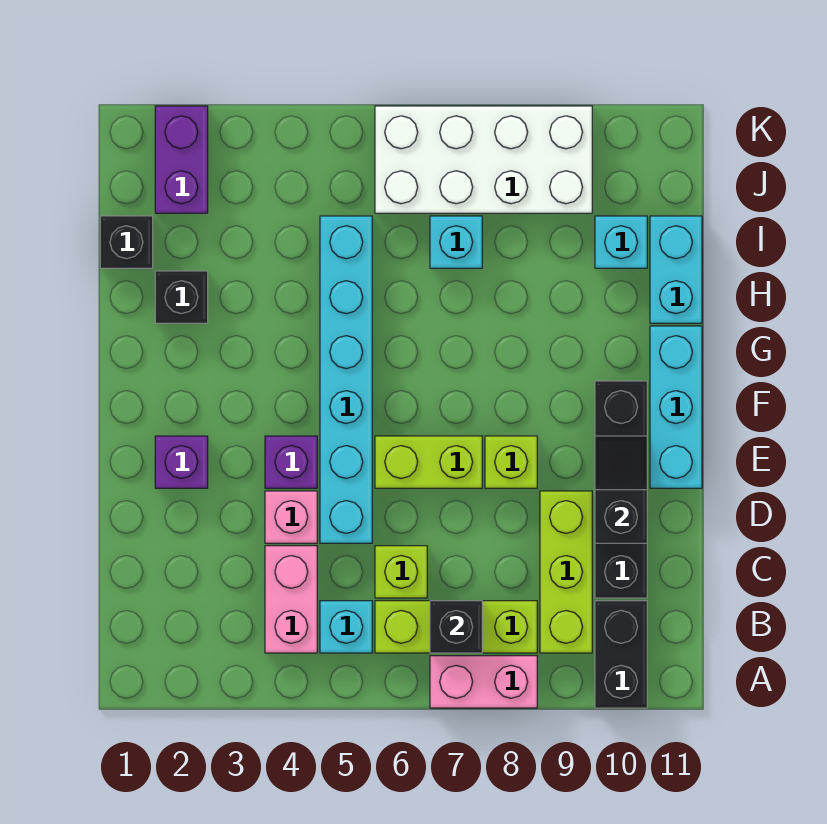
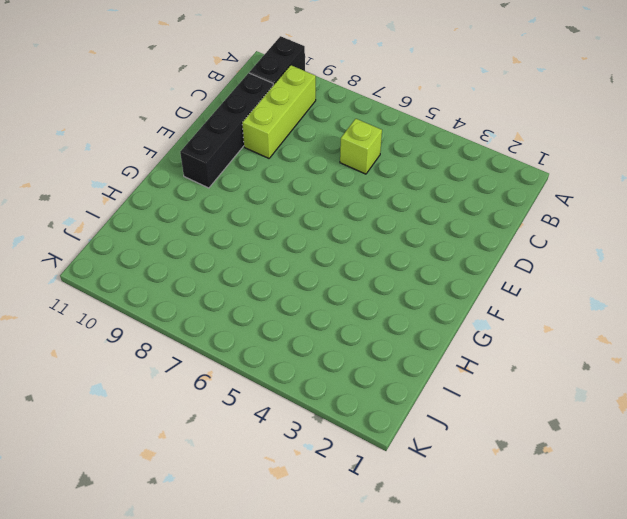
none -> pink brick A7:A8 level 1
none -> pink brick B4:C4 level 1
none -> cyan brick B5 level 1

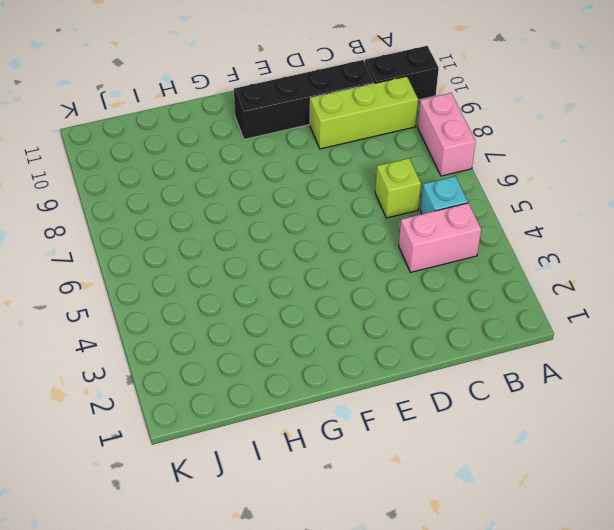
none -> lime brick B6:B8 level 1
none -> pink brick D4 level 1
none -> cyan brick D5:I5 level 1

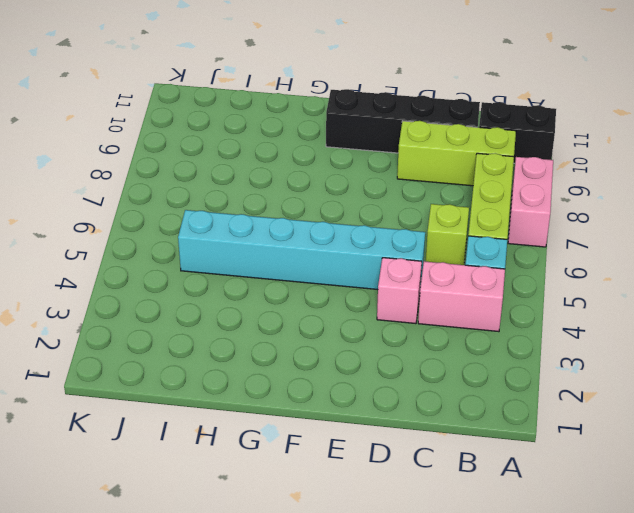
none -> purple brick E2 level 1
none -> purple brick E4 level 1
none -> lime brick E6:E7 level 1

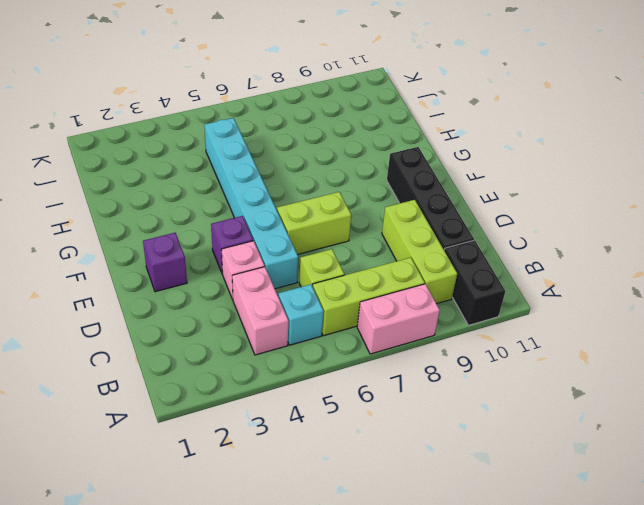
none -> lime brick E8 level 1
none -> cyan brick E11:G11 level 1
none -> black brick H2 level 1

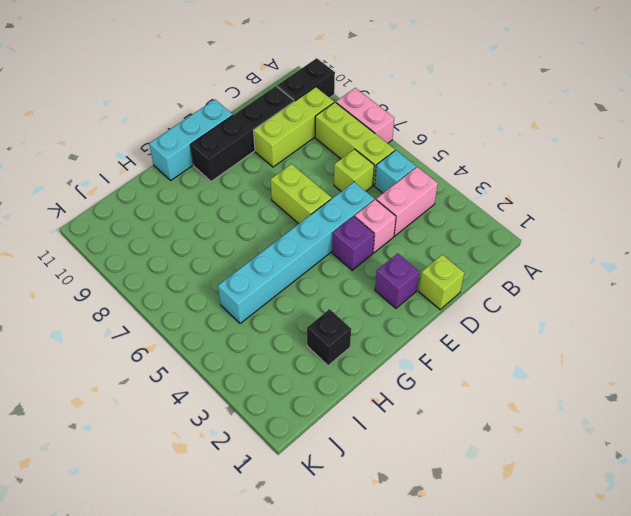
lime brick D1 level 1 -> lime brick E8 level 1
none -> cyan brick H11:I11 level 1
none -> black brick I1 level 1
none -> cyan brick I7 level 1

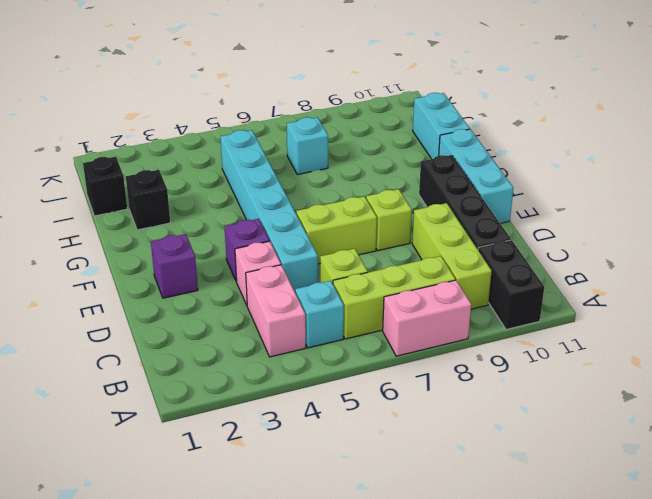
none -> cyan brick I10 level 1
none -> purple brick J2:K2 level 1
none -> white brick J6:K9 level 1

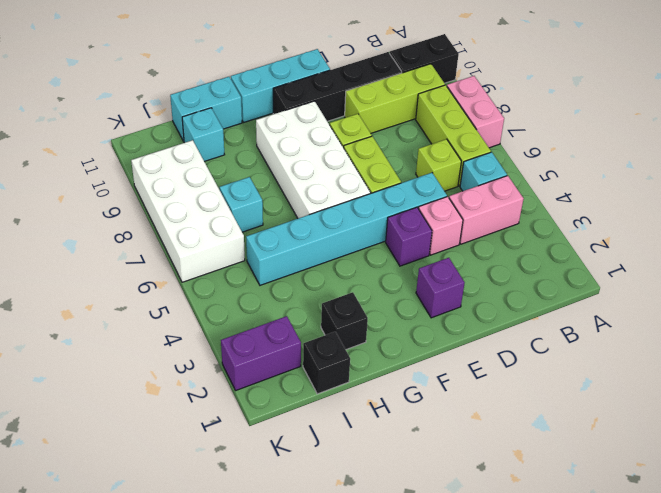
white brick F6:G9 level 1 -> none
none -> black brick B7 level 2
none -> black slope D10:E10 level 2 top D

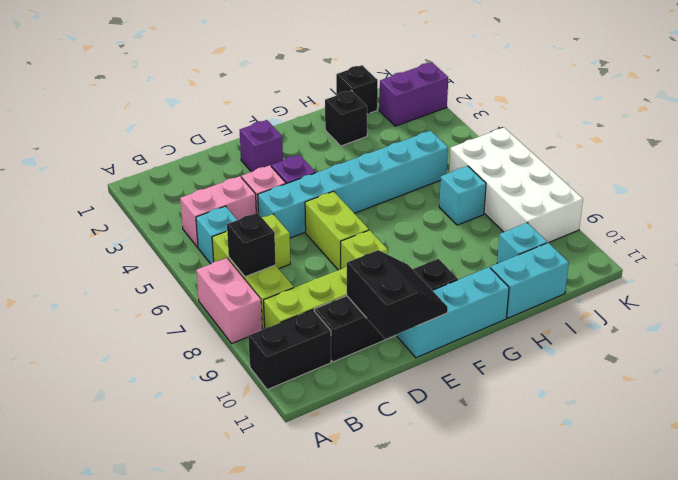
black slope D10:E11 level 2 top D -> black slope D10:E10 level 2 top D

